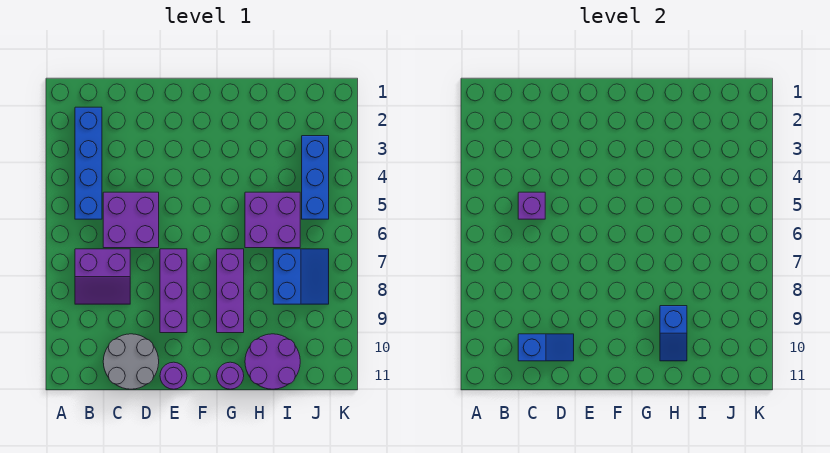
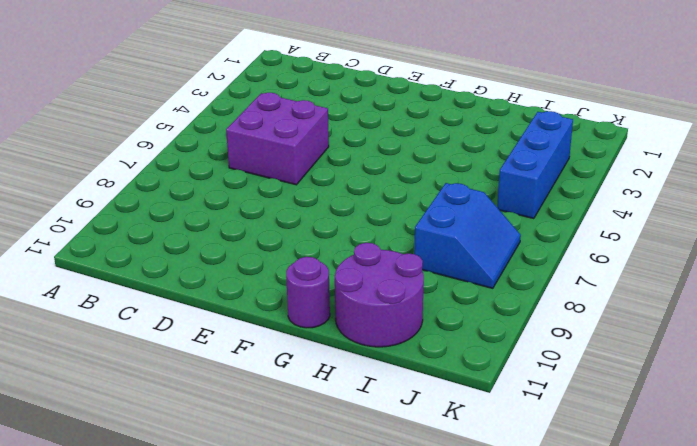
none -> blue brick B2:B5 level 1
none -> purple slope B7:C8 level 1 top 7
none -> grey round brick C10:D11 level 1

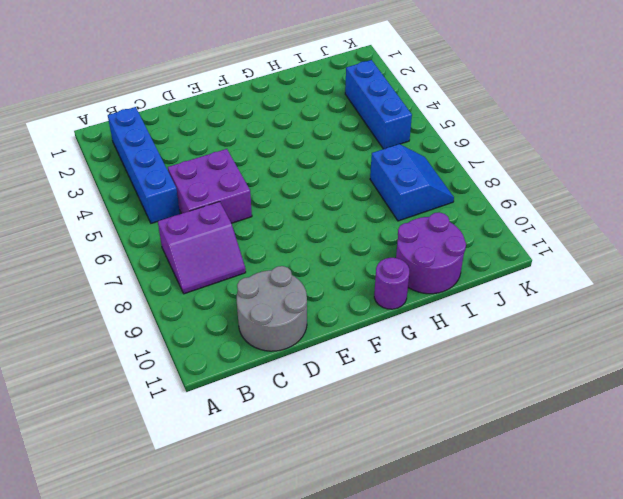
none -> purple brick E7:E9 level 1
none -> purple round brick E11 level 1
none -> purple brick G7:G9 level 1

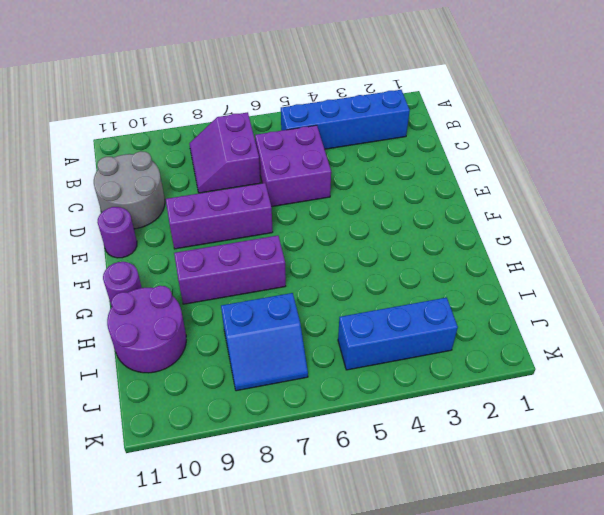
none -> purple brick H5:I6 level 1
none -> purple brick C5 level 2
none -> blue slope C10:D10 level 2 top C

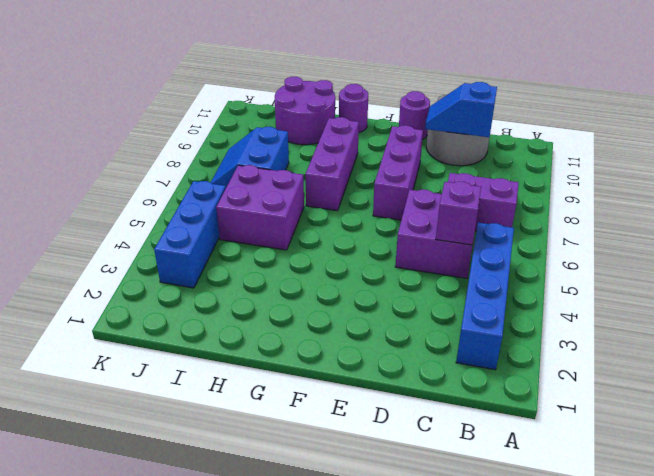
none -> blue slope H9:H10 level 2 top 9

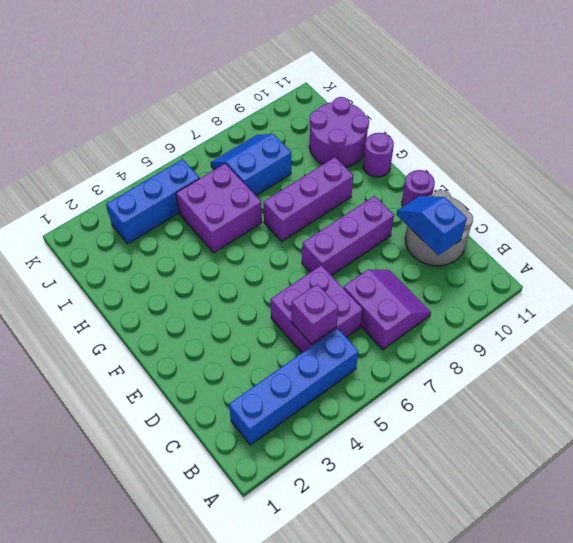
none -> blue slope H9:H10 level 2 top 9

